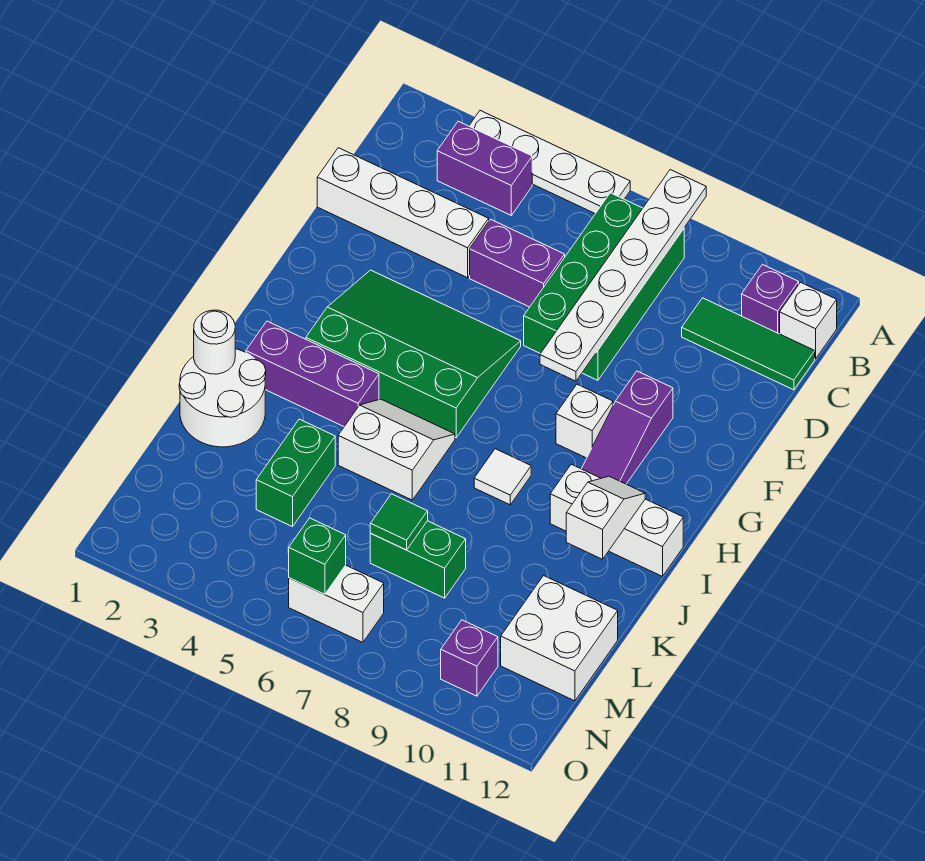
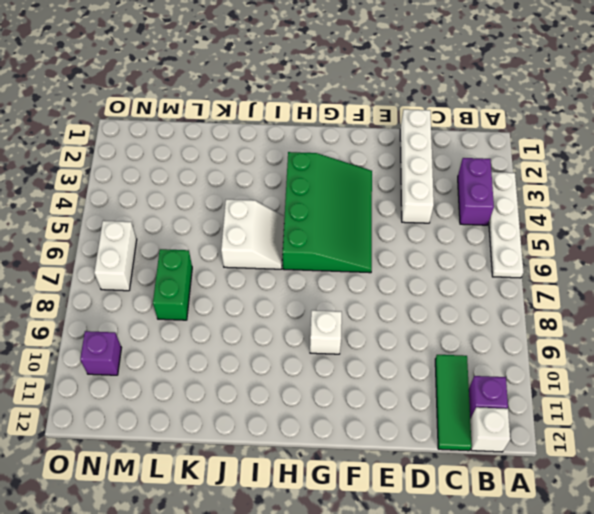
none -> green brick B7:E8 level 1
none -> purple brick D5:D6 level 1
none -> purple slope F10:H10 level 1 top F

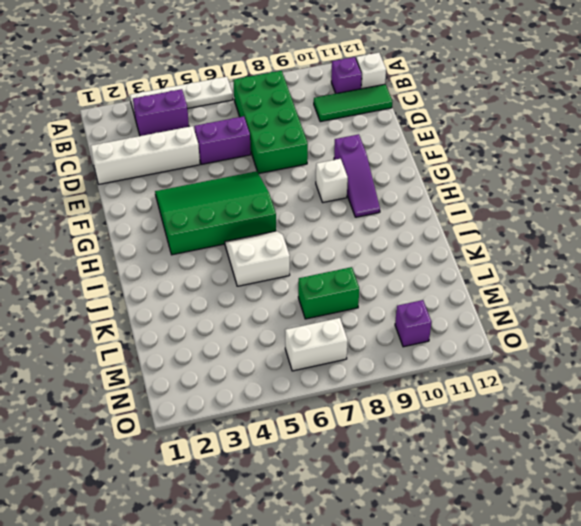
none -> purple brick I2:I4 level 1
none -> white tile I8 level 1
none -> white brick I10:I12 level 1

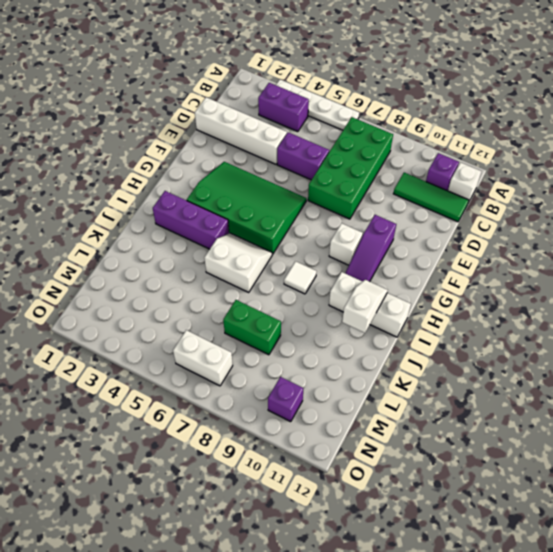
none -> white round brick J1:K2 level 1
none -> green brick K4:L4 level 1
none -> white brick L11:M12 level 1

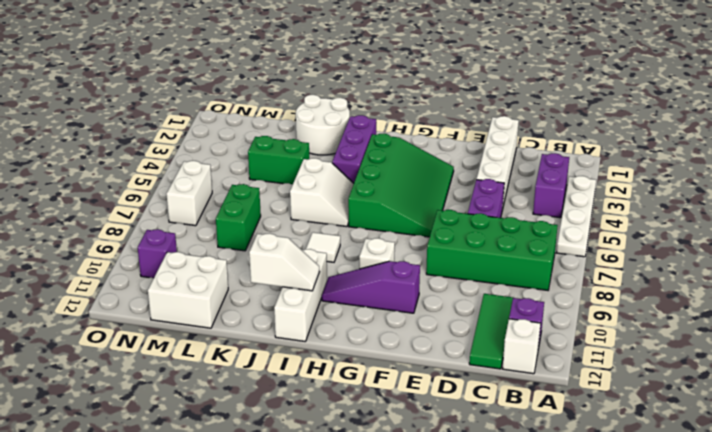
none -> white plate A8:F8 level 2
none -> white round brick J1 level 2
none -> green tile L7 level 2

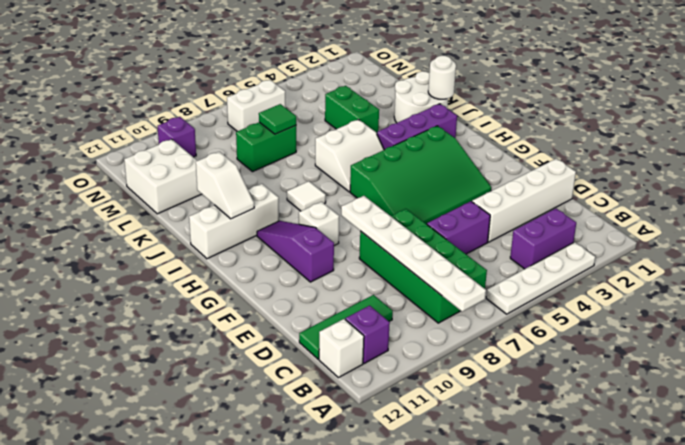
none -> green brick N6 level 2

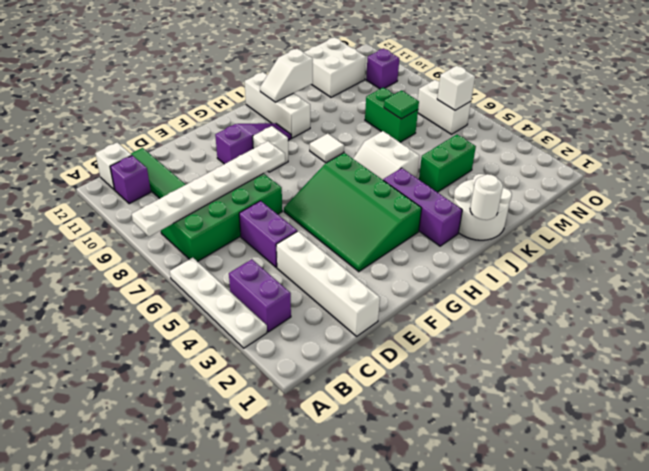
white brick N6 level 2 -> green brick N6 level 2

